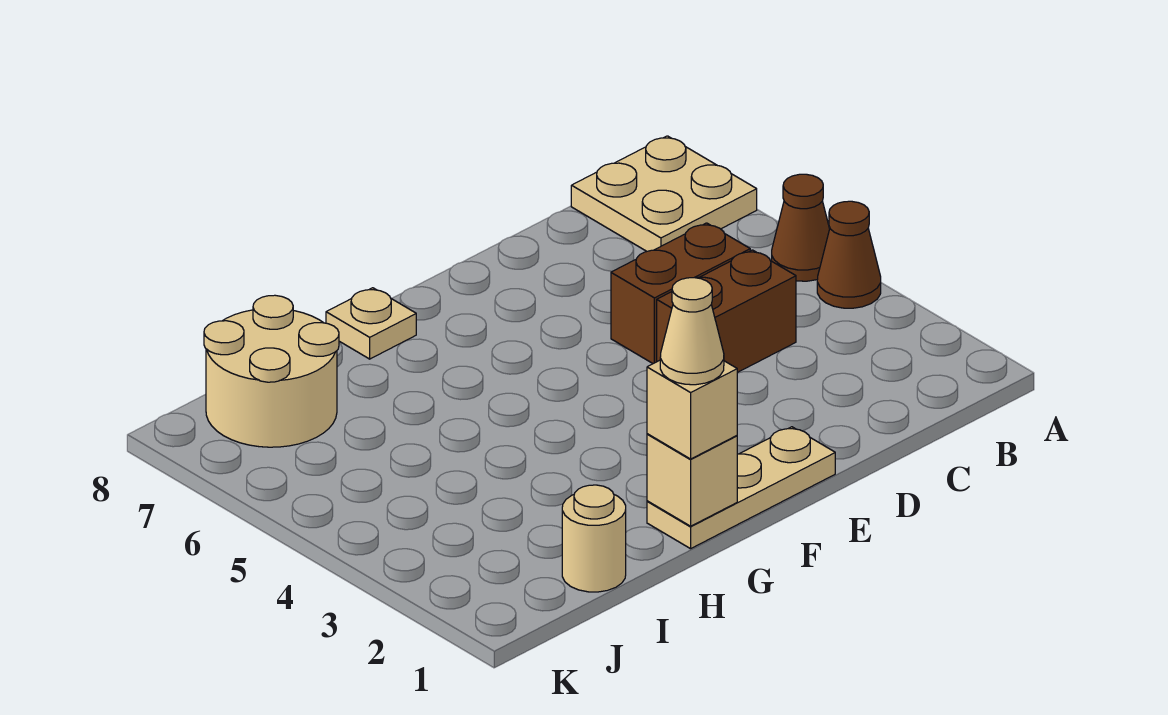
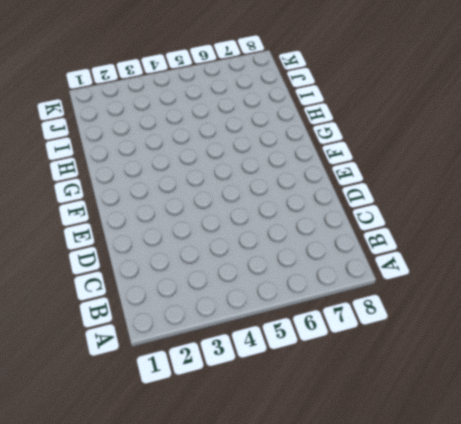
none -> brown cone A4 level 1
none -> brown cone A5 level 1
none -> tan plate A7:B8 level 1

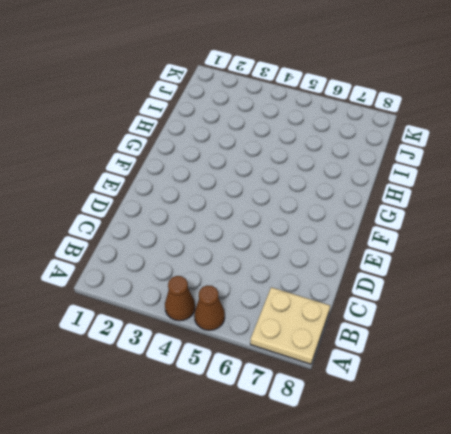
none -> brown brick C4:D4 level 1
none -> brown brick C5:D5 level 1
none -> tan plate E1:G1 level 1

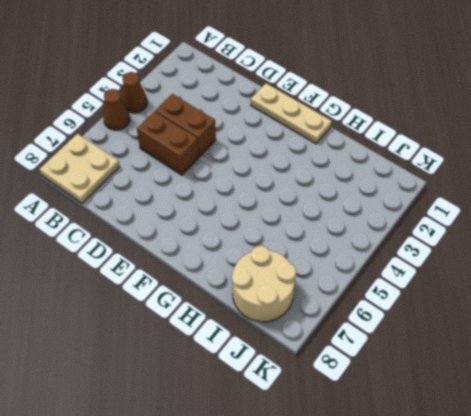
none -> tan plate G8 level 1
none -> tan round brick I1 level 1
none -> tan brick G1 level 2

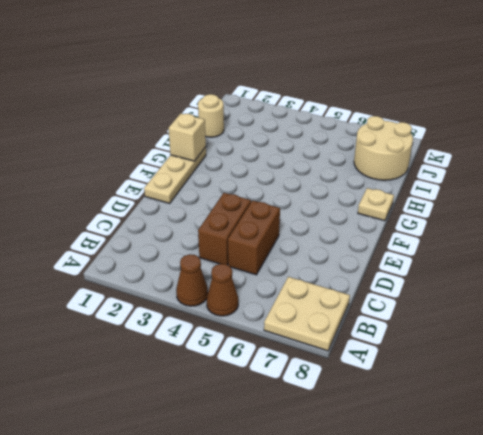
none -> tan brick G1 level 3
none -> tan cone G1 level 4

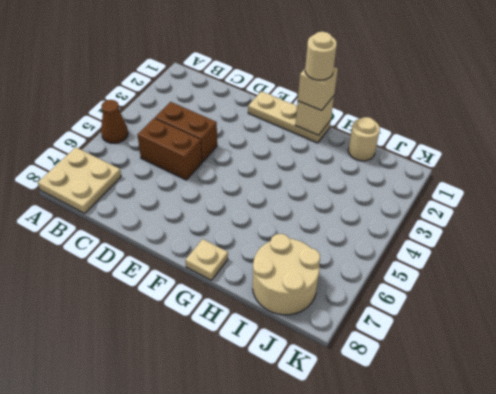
tan round brick G1 level 4 -> tan cone G1 level 4
none -> brown cone A4 level 1

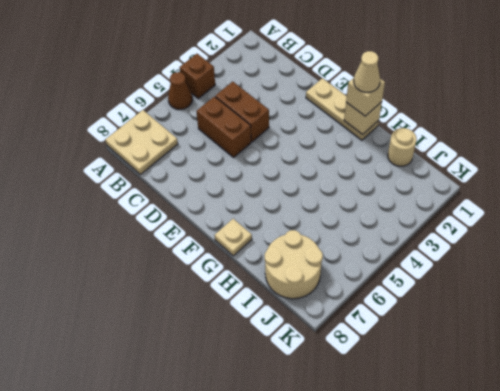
brown brick A4 level 1 -> brown cone A4 level 1

